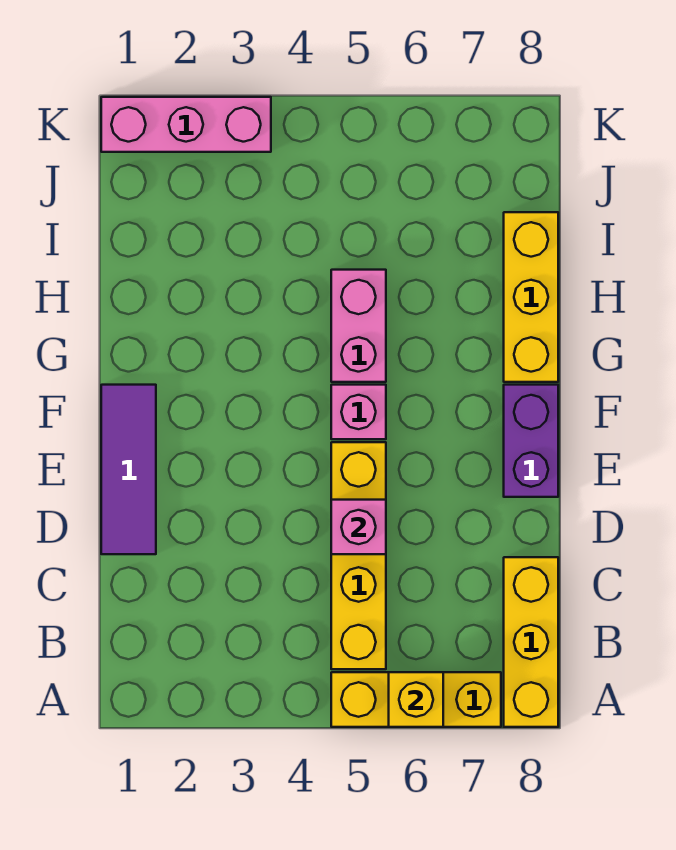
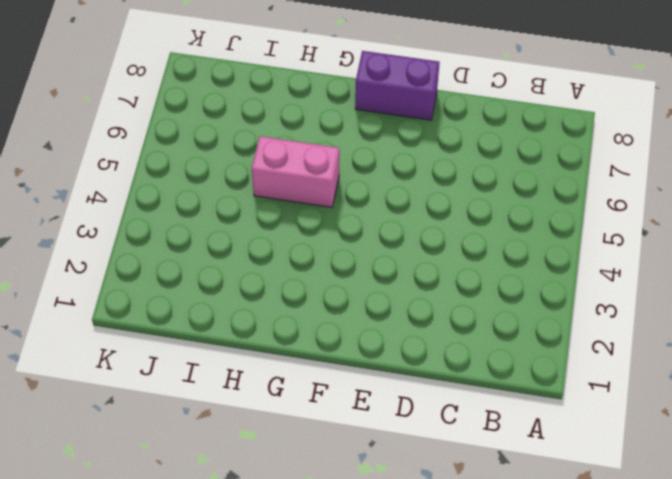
none -> yellow brick A5:A7 level 1
none -> yellow brick A8:C8 level 1

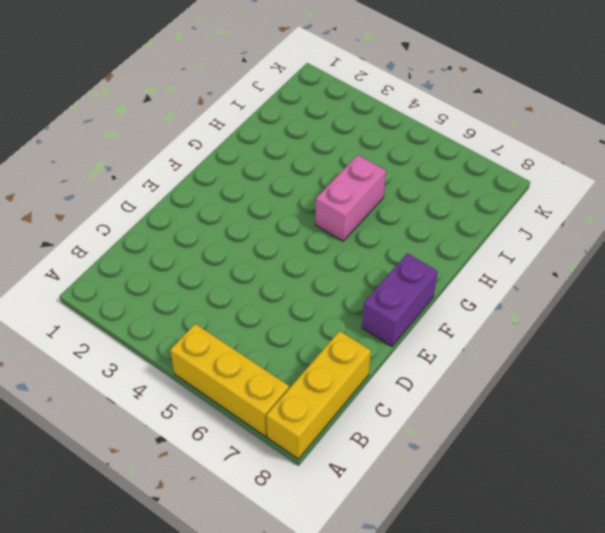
none -> yellow brick B5:E5 level 1
none -> purple tile D1:F1 level 1

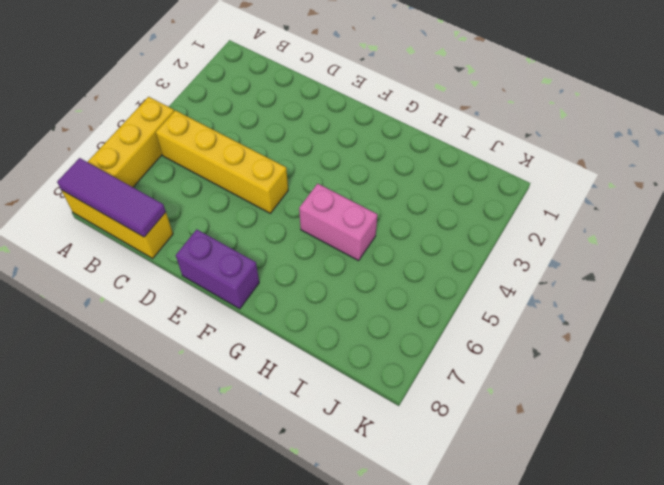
purple tile A8:C8 level 2 -> purple tile D1:F1 level 1
none -> pink brick F5 level 1
none -> yellow brick G8:I8 level 1

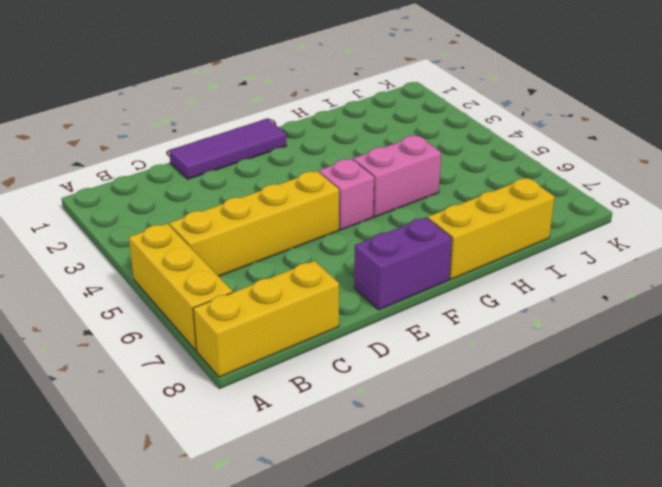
none -> pink brick K1:K3 level 1
none -> yellow brick A6 level 2

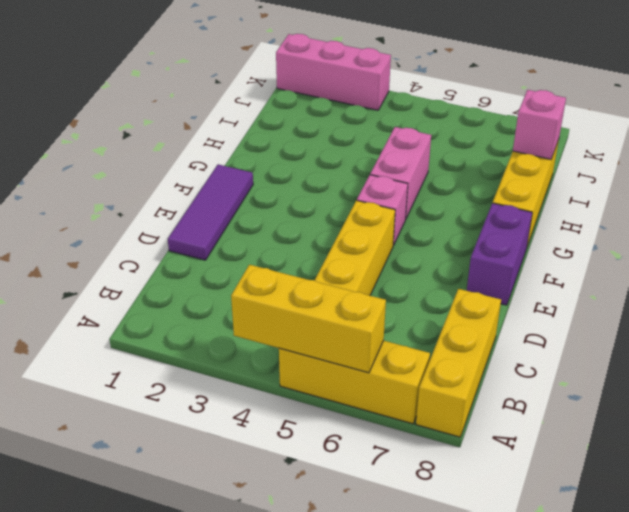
yellow brick A4:A6 level 2 -> yellow brick A6 level 2
pink brick I8 level 2 -> pink brick D5 level 2

